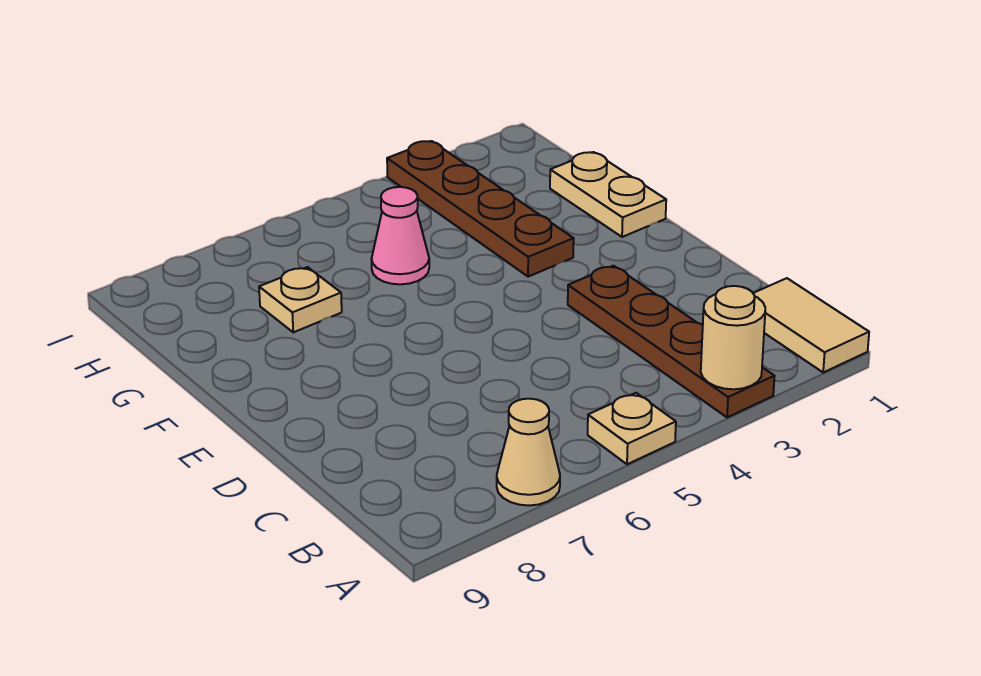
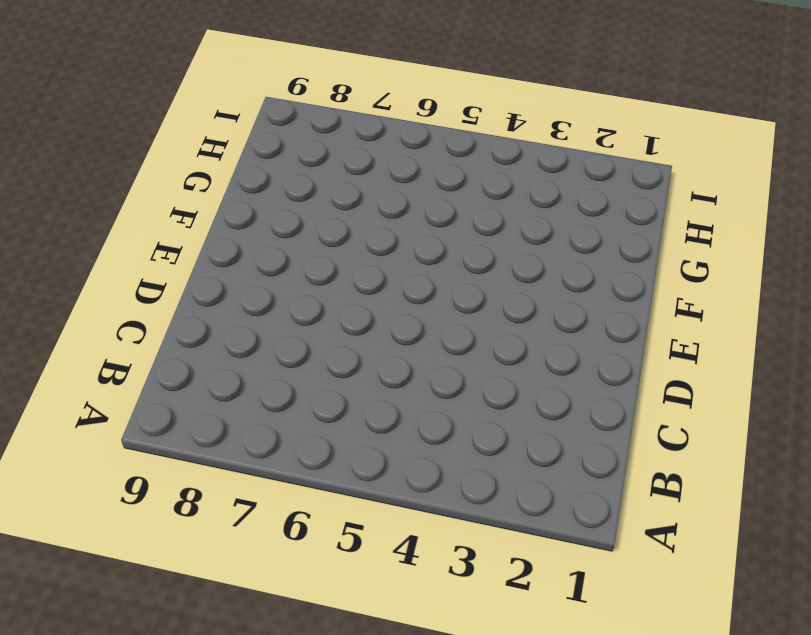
none -> tan tile A1:B1 level 1
none -> brown plate A3:D3 level 1

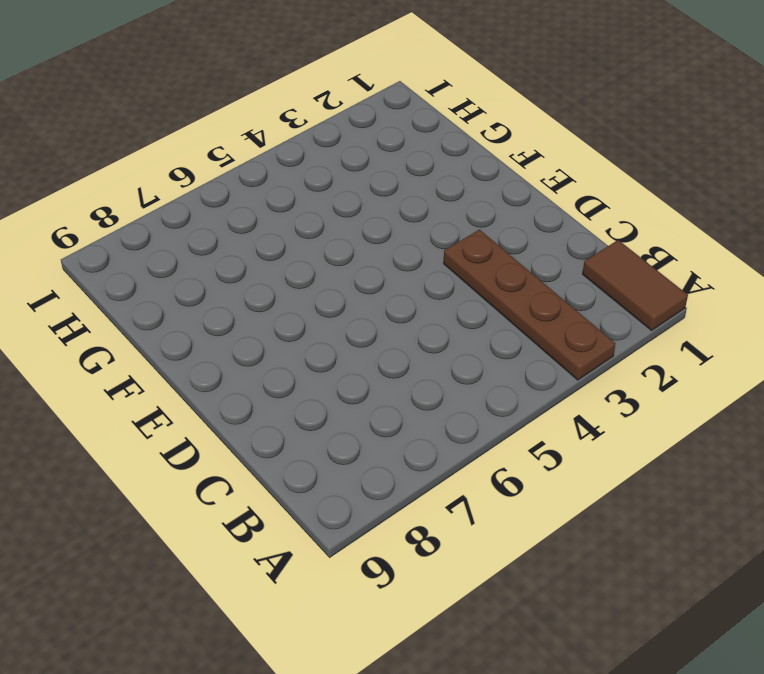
brown tile A1:B1 level 1 -> tan tile A1:B1 level 1
none -> tan plate A5 level 1
none -> tan cone A7 level 1

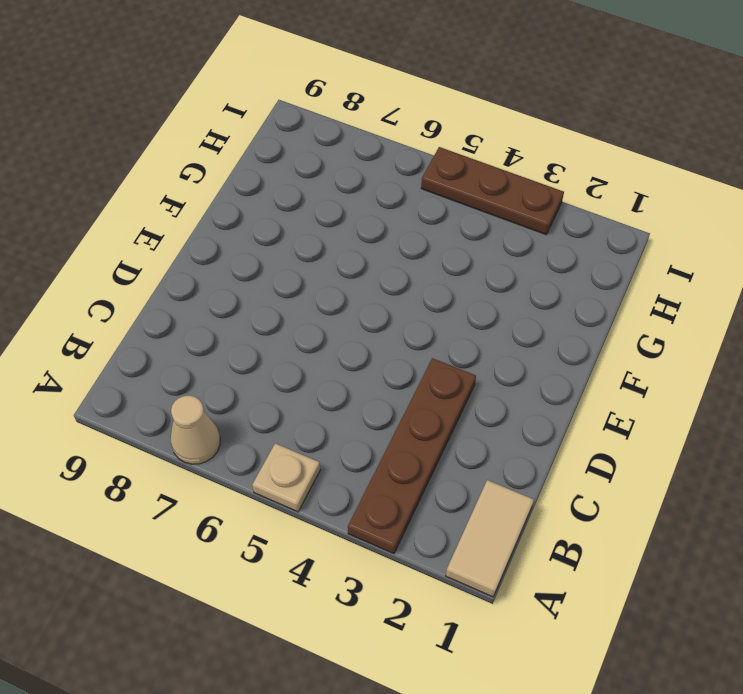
brown plate I3:I5 level 1 -> brown plate F3:I3 level 1
none -> tan plate F1:G1 level 1
none -> pink cone G5 level 1

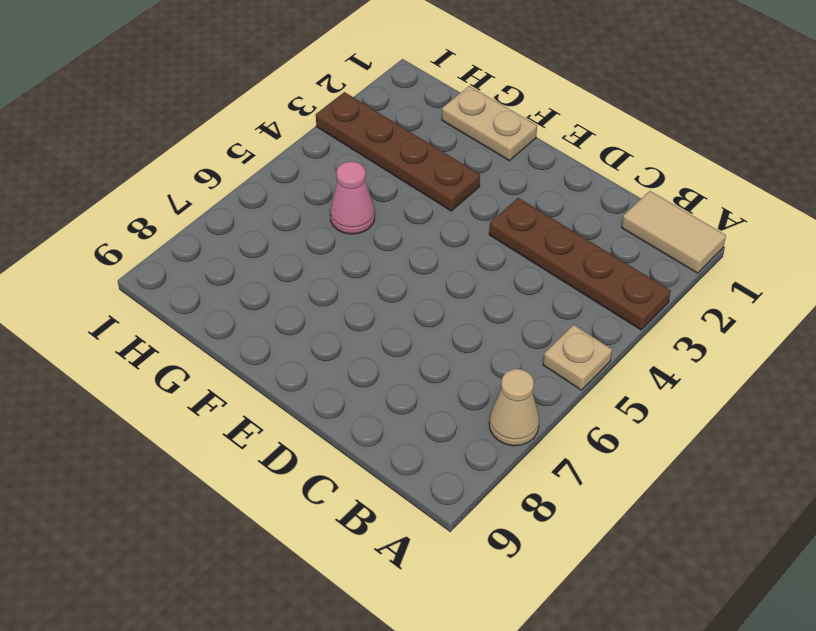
none -> tan plate G7 level 1
none -> tan round brick A3 level 2

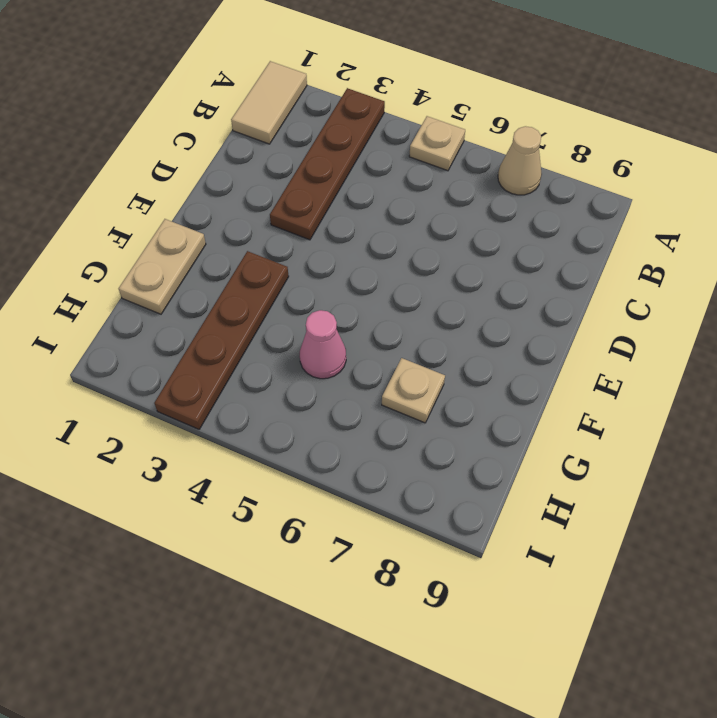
none -> tan round brick A3 level 2

